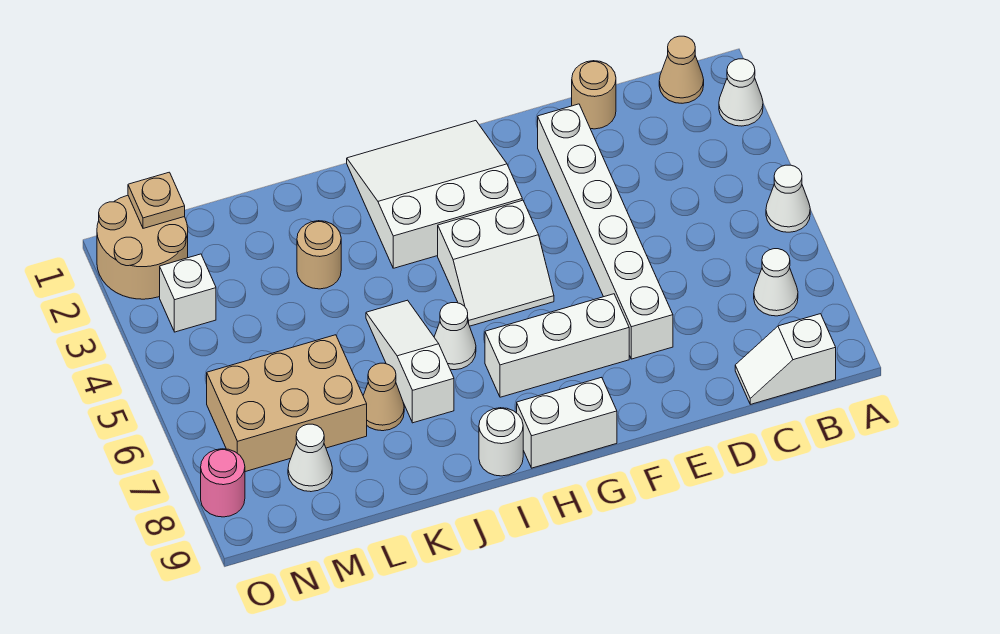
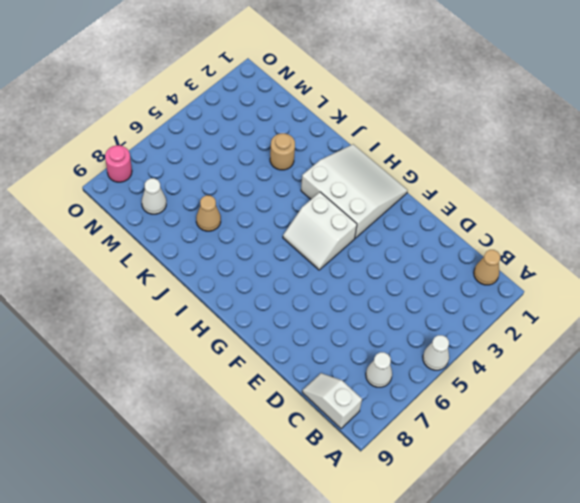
none -> white cone A2 level 1
none -> tan round brick D1 level 1
none -> white brick E2:E7 level 1

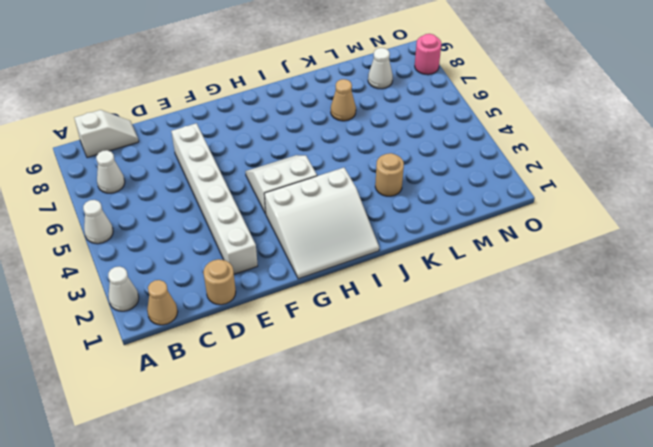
none -> white brick F7:H7 level 1
none -> white brick G9:H9 level 1
none -> white cone I6 level 1

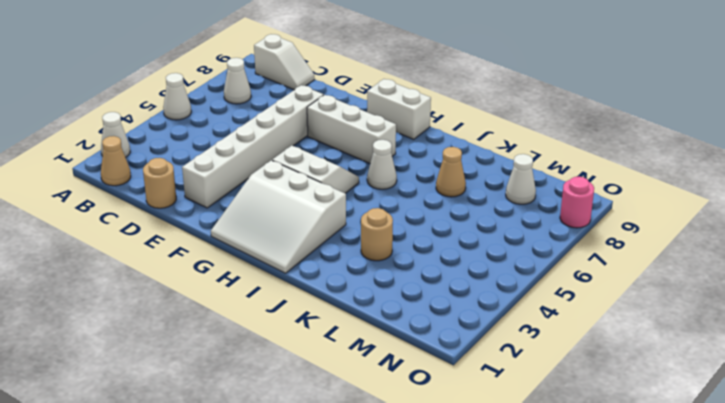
none -> white round brick I9 level 1
none -> white slope J5:J7 level 1 top 7
none -> tan brick L6:N7 level 1

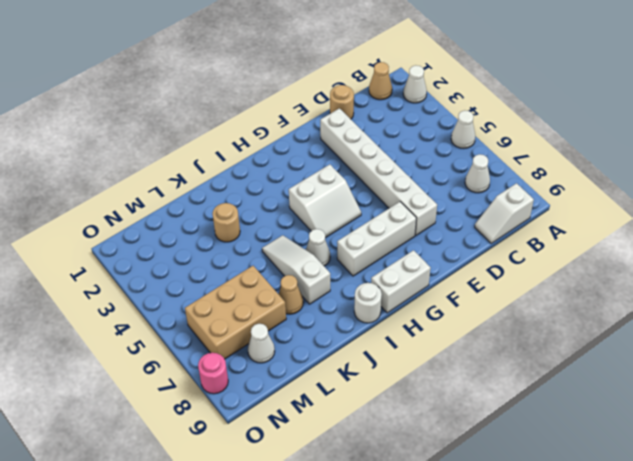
none -> white slope G1:I3 level 1 top 3
none -> tan round brick N1:O2 level 1
none -> white brick N3 level 1

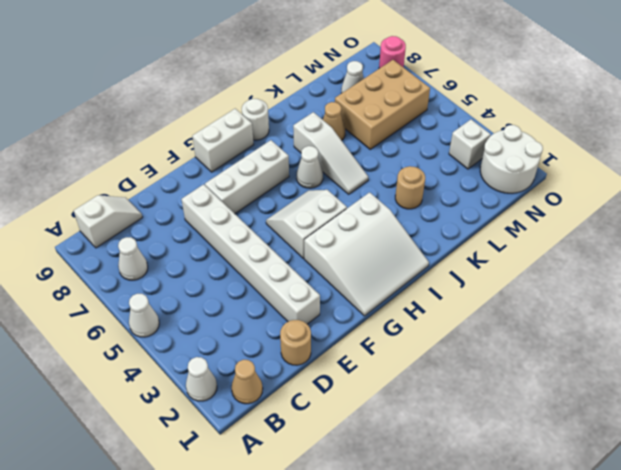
white round brick N1:O2 level 1 -> tan round brick N1:O2 level 1
none -> tan plate N1 level 2

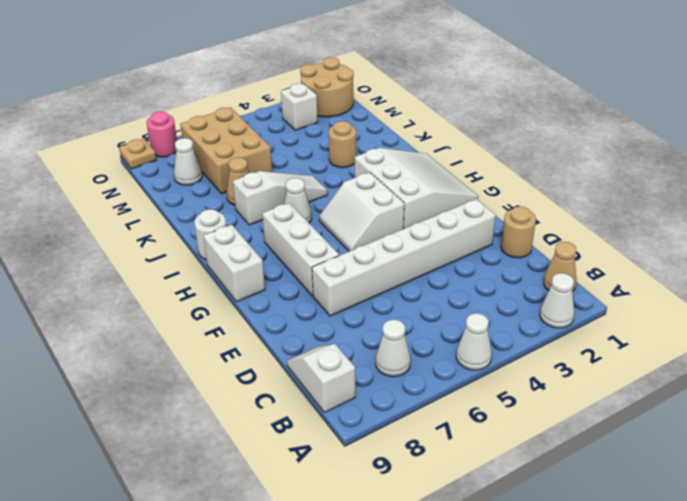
tan plate O9 level 1 -> tan plate N1 level 2

